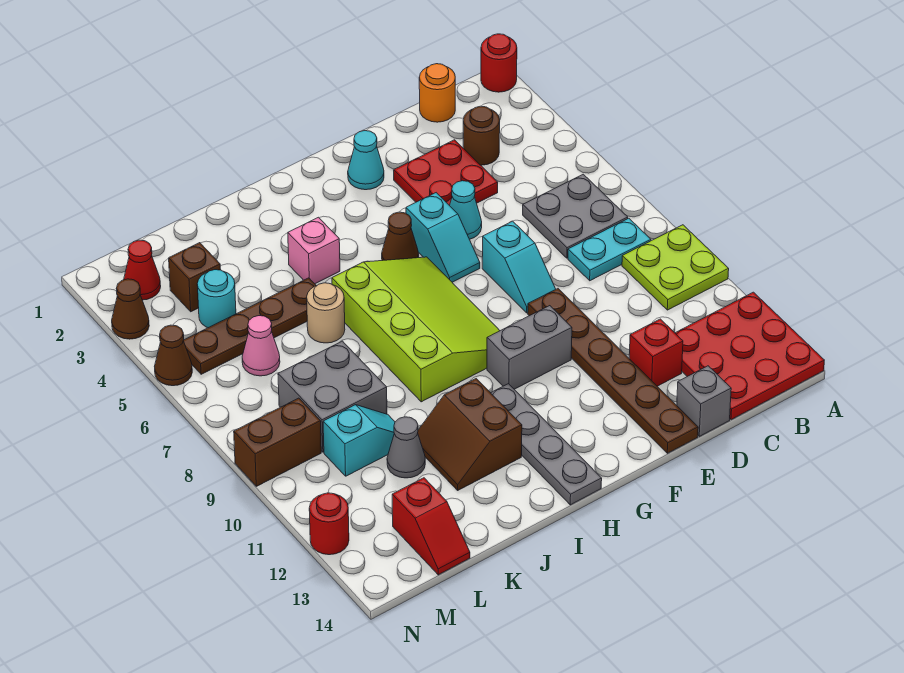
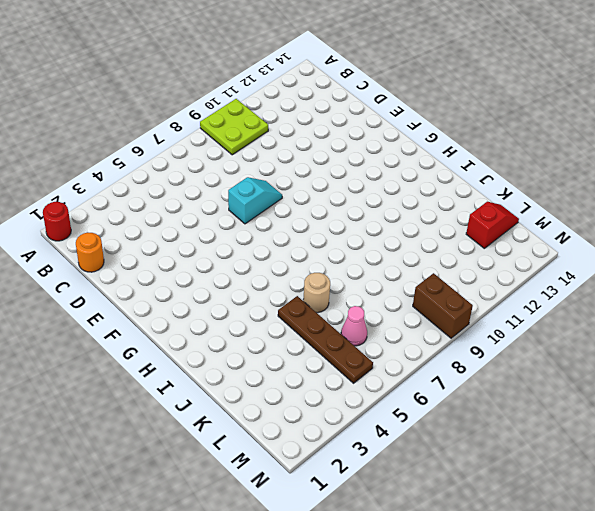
none -> red plate A12:C14 level 1
none -> grey plate B6:C7 level 1
none -> cyan plate B8:C8 level 1
none -> brown round brick C3 level 1

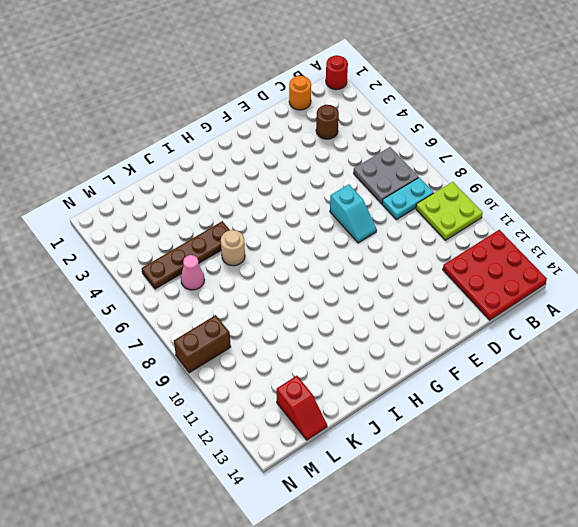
none -> red plate D3:E4 level 1
none -> red brick D12 level 1
none -> grey brick D14 level 1
none -> cyan cone E5 level 1

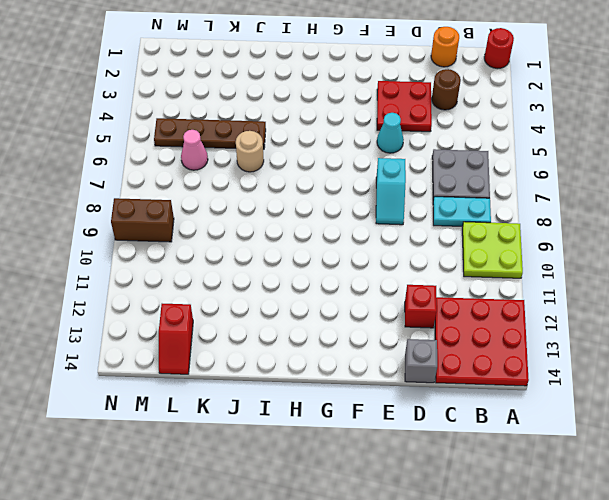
none -> brown plate E9:E14 level 1
none -> cyan cone F2 level 1
none -> cyan slope F5:F6 level 1 top 5
none -> grey brick F10:G10 level 1

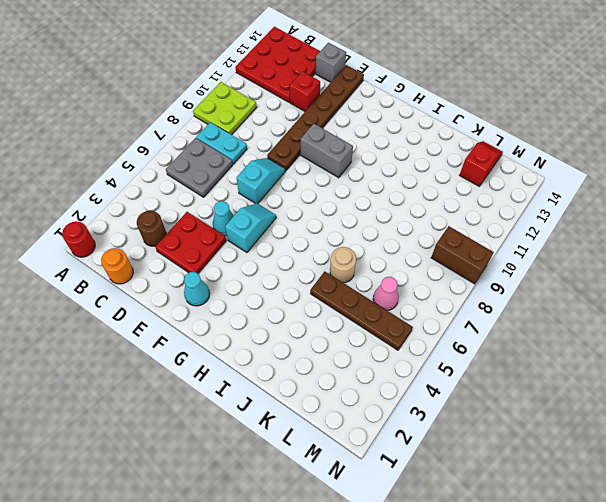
none -> brown cone G5 level 1
none -> lime slope G6:I9 level 1 top I
none -> grey plate H11:H14 level 1
none -> pink brick I4 level 1

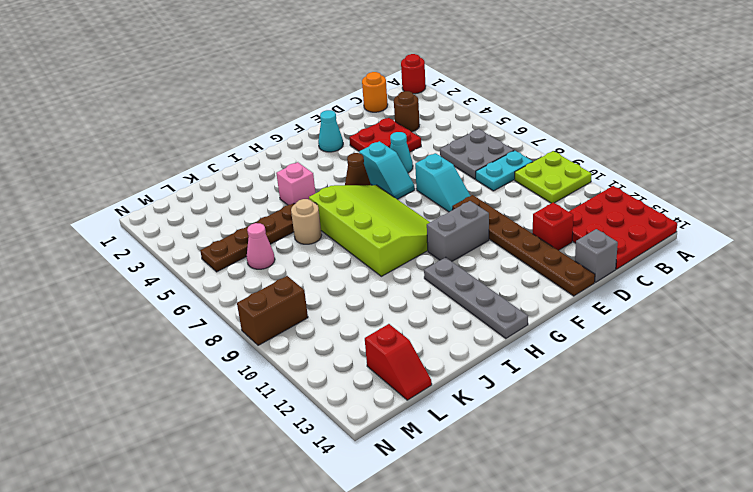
none -> brown slope I11:J12 level 1 top I
none -> grey brick K8:L9 level 1
none -> cyan slope K10:L10 level 1 top L
none -> grey cone K11 level 1

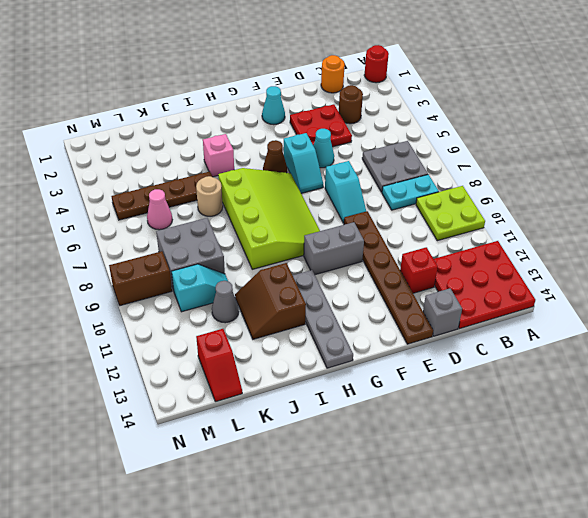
none -> brown brick L3 level 1
none -> cyan round brick L4 level 1
none -> red cone M2 level 1
none -> brown cone N3 level 1

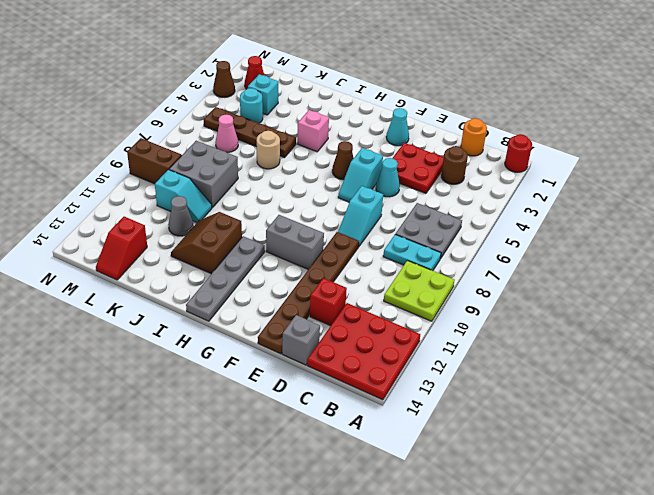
cyan brick L3 level 1 -> brown brick L3 level 1
none -> lime slope G6:I9 level 1 top I
none -> brown cone N5 level 1
none -> red round brick N12 level 1

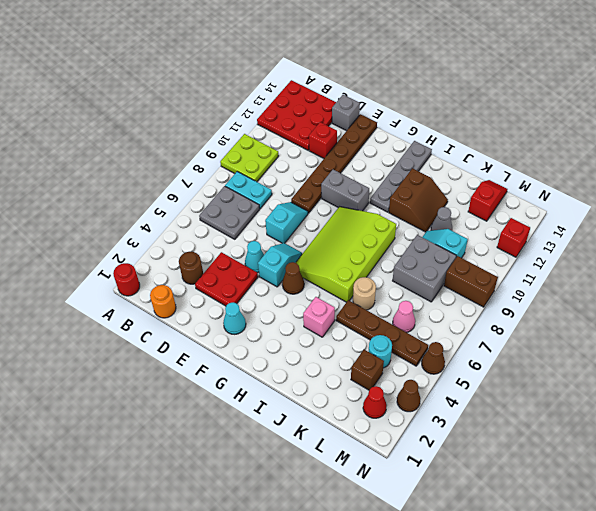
red brick N12 level 1 -> red round brick N12 level 1

